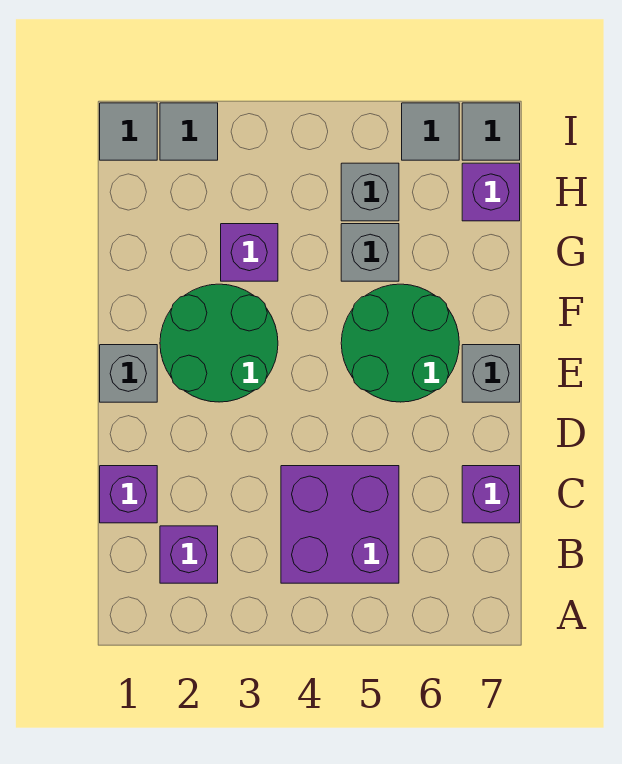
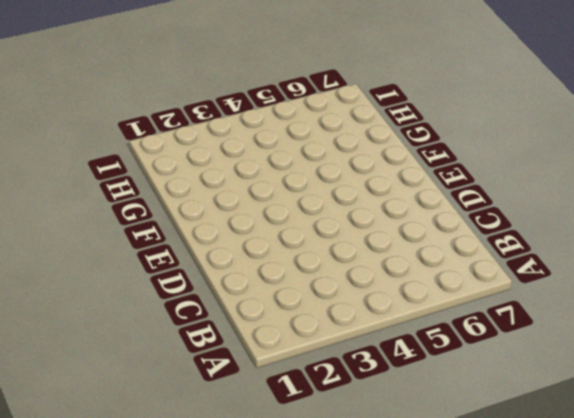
none -> purple brick B2 level 1
none -> purple brick B4:C5 level 1
none -> purple brick C1 level 1

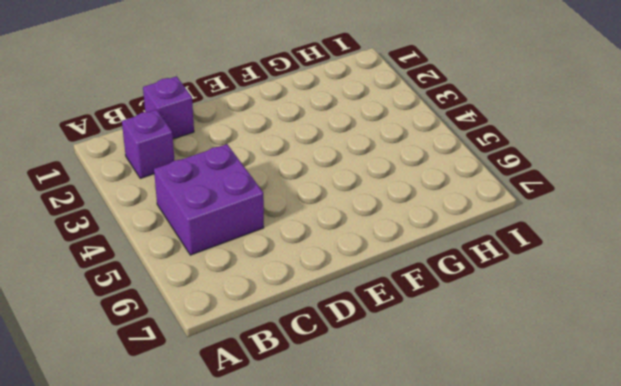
none -> purple brick C7 level 1
none -> grey brick E1 level 1
none -> green round brick E2:F3 level 1

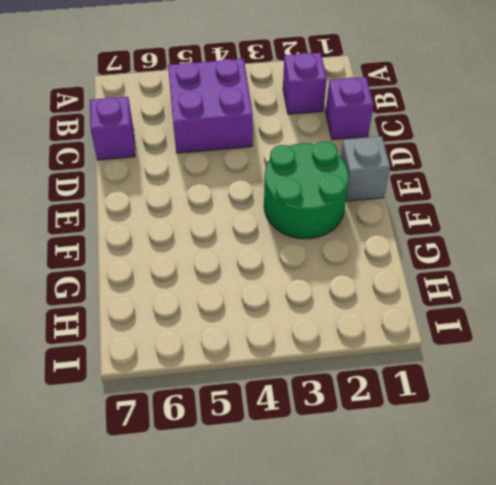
none -> green round brick E5:F6 level 1
none -> grey brick E7 level 1
none -> purple brick G3 level 1

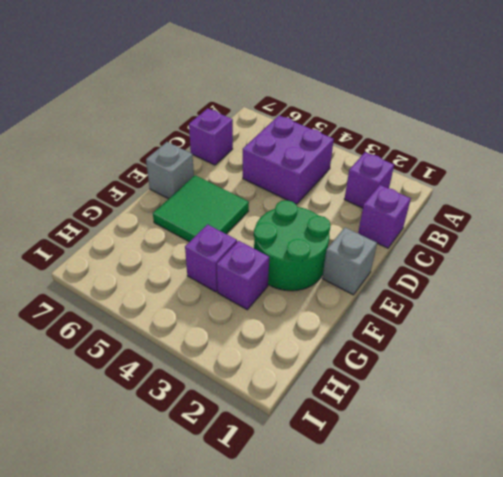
green tile E5:F6 level 1 -> green round brick E5:F6 level 1
purple brick G4 level 1 -> purple brick H7 level 1
none -> grey brick G5 level 1
none -> grey brick H5 level 1
none -> grey tile I1 level 1

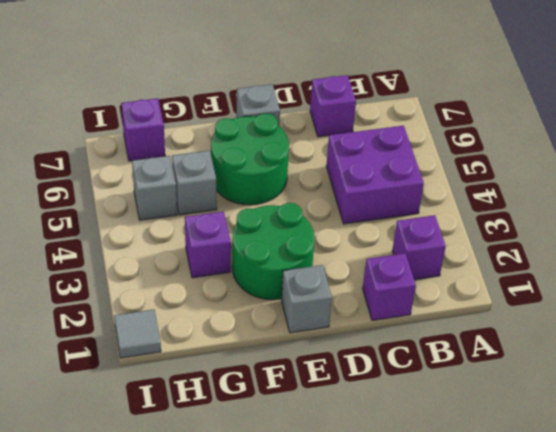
none -> grey tile I2 level 1
none -> grey tile I6 level 1
none -> grey tile I7 level 1

